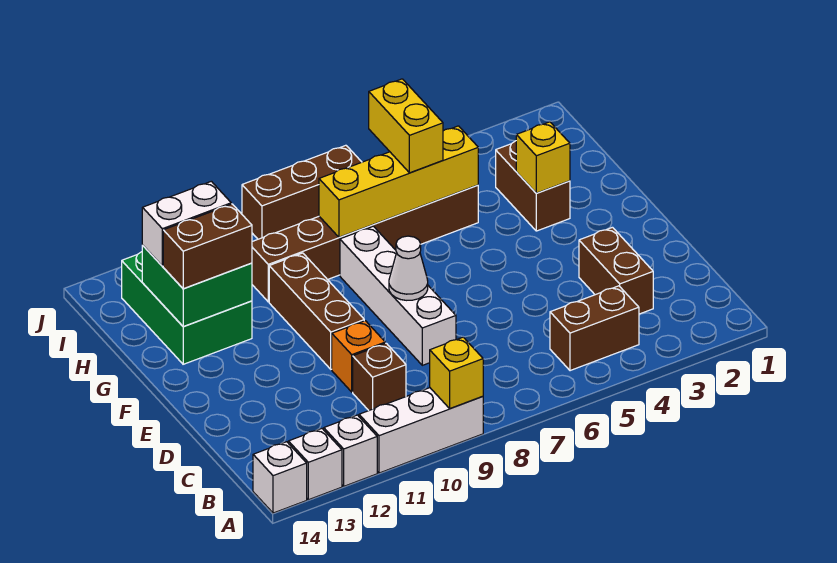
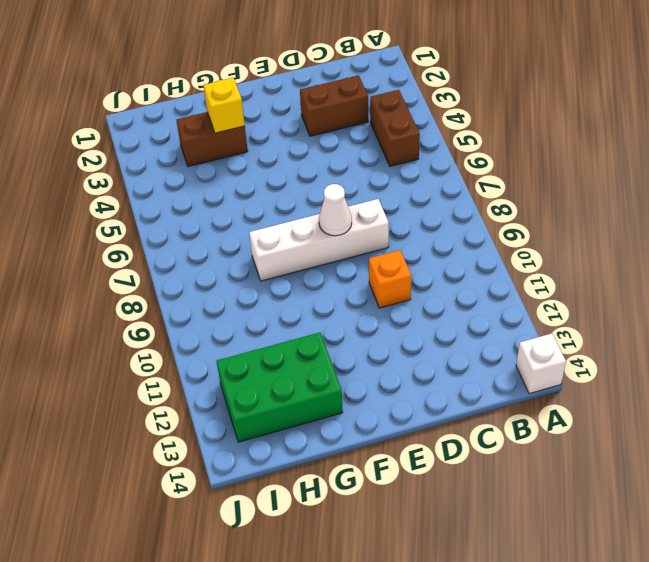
none -> white brick A9:A11 level 1
none -> white brick A12 level 1
none -> white brick A13 level 1

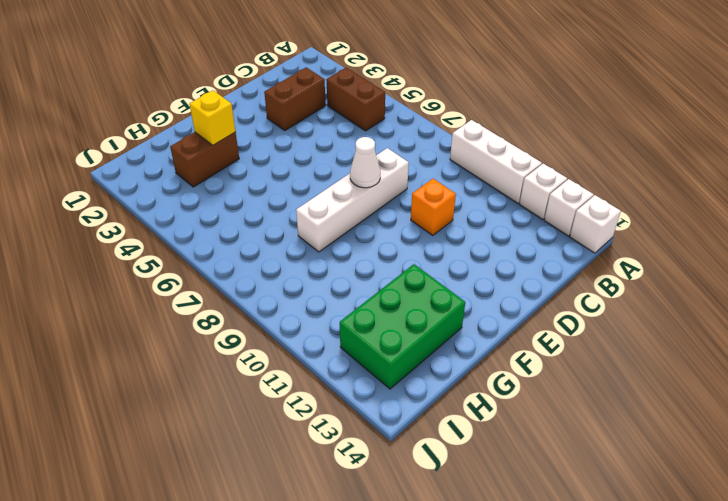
none -> brown brick C10 level 1
none -> brown brick E10:G10 level 1
none -> brown brick H5:H10 level 1

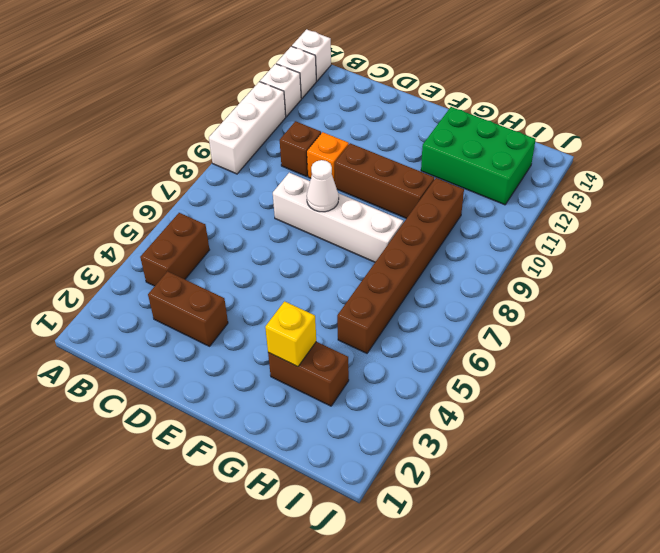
none -> brown brick J7:J9 level 1
none -> yellow brick A9 level 2
none -> green brick G12:H13 level 2

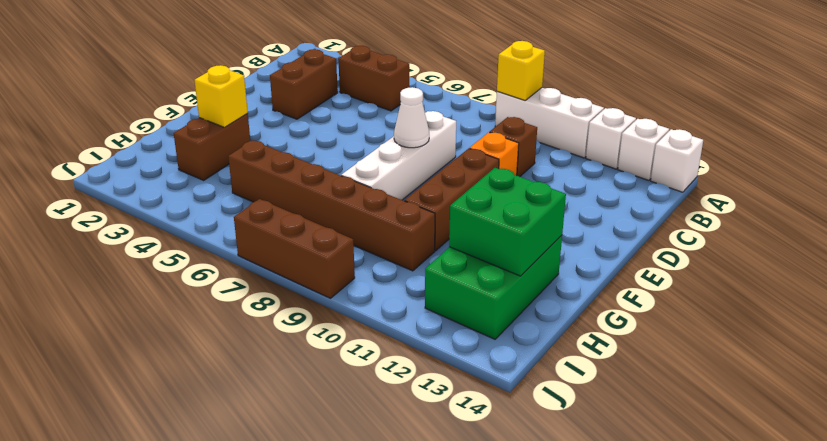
none -> yellow brick H5:H8 level 2
none -> brown brick G12:G13 level 3
none -> yellow brick H6:I6 level 3

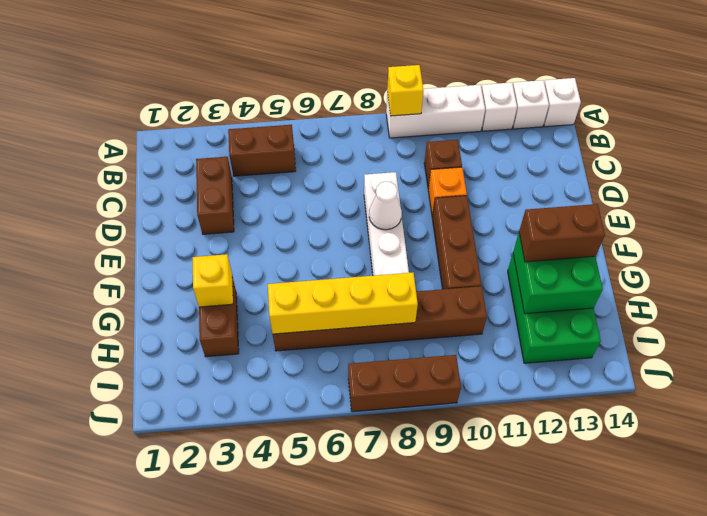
none -> yellow brick H6:I6 level 3
none -> white brick H12:H13 level 3

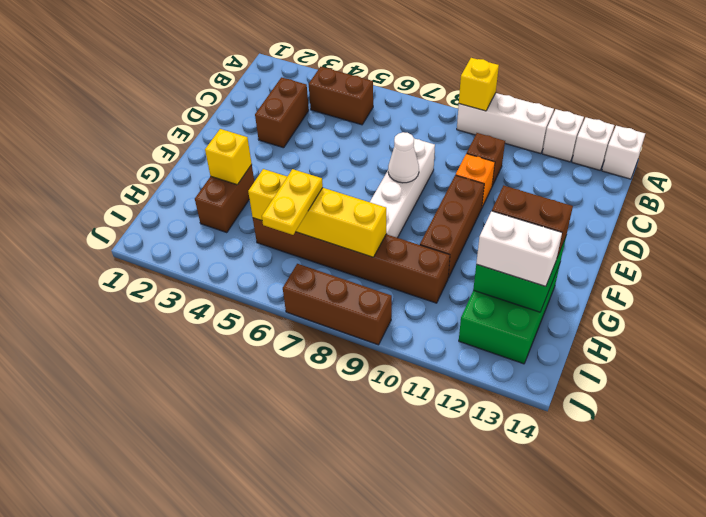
yellow plate H6:I6 level 3 -> yellow brick H6:I6 level 3

